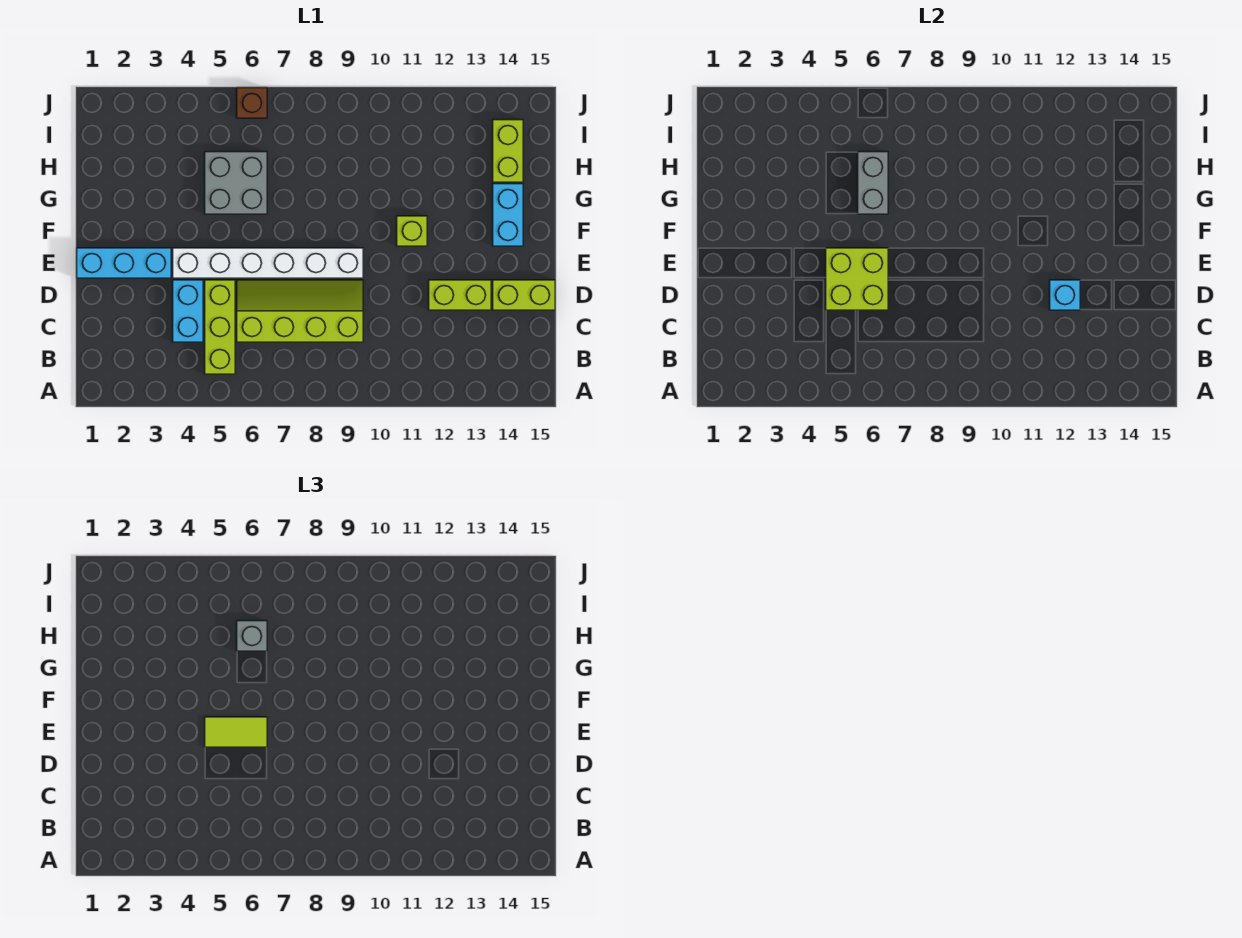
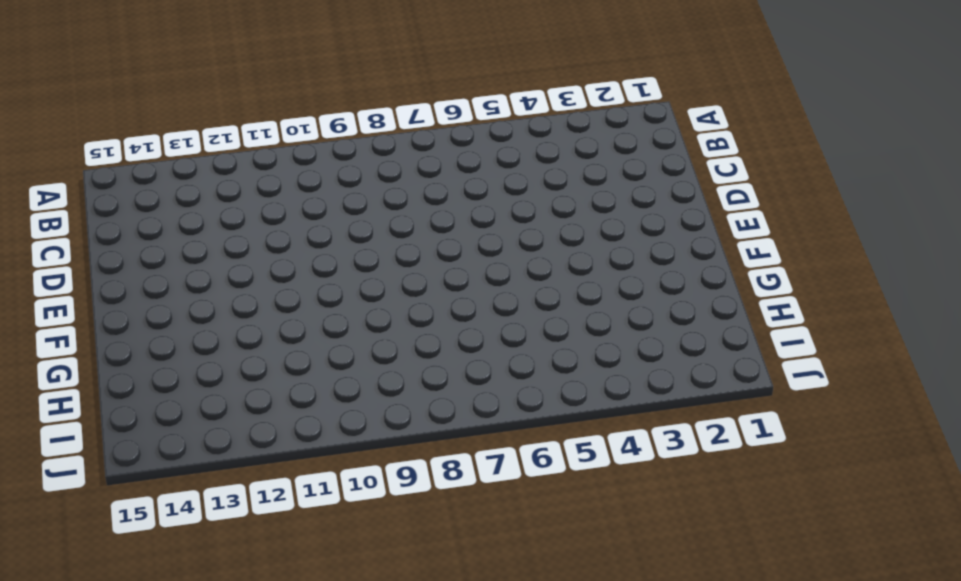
none -> lime brick B5:D5 level 1
none -> cyan brick C4:D4 level 1
none -> lime slope C6:D9 level 1 top C

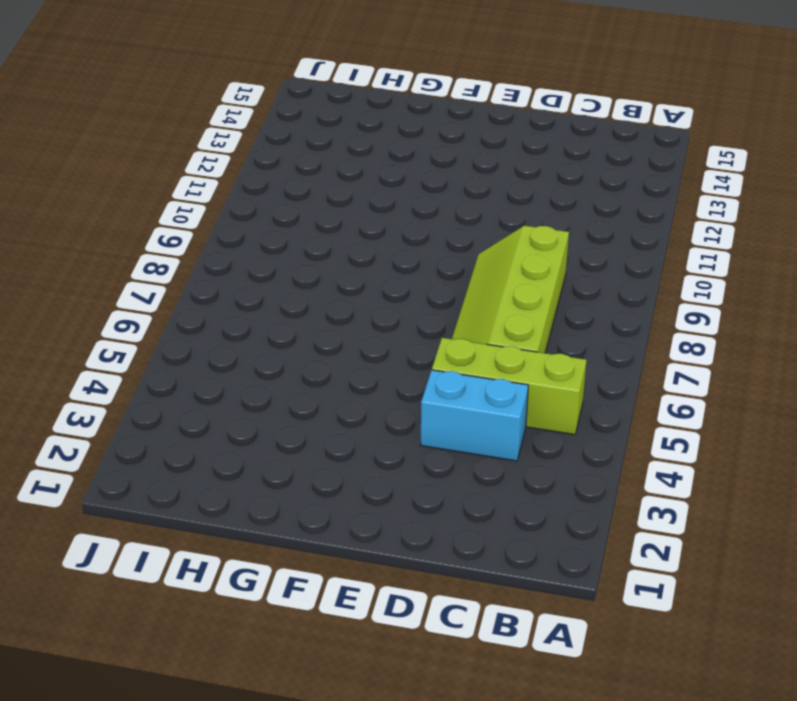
none -> lime brick D12:D13 level 1
none -> lime brick D14:D15 level 1
none -> cyan brick E1:E3 level 1

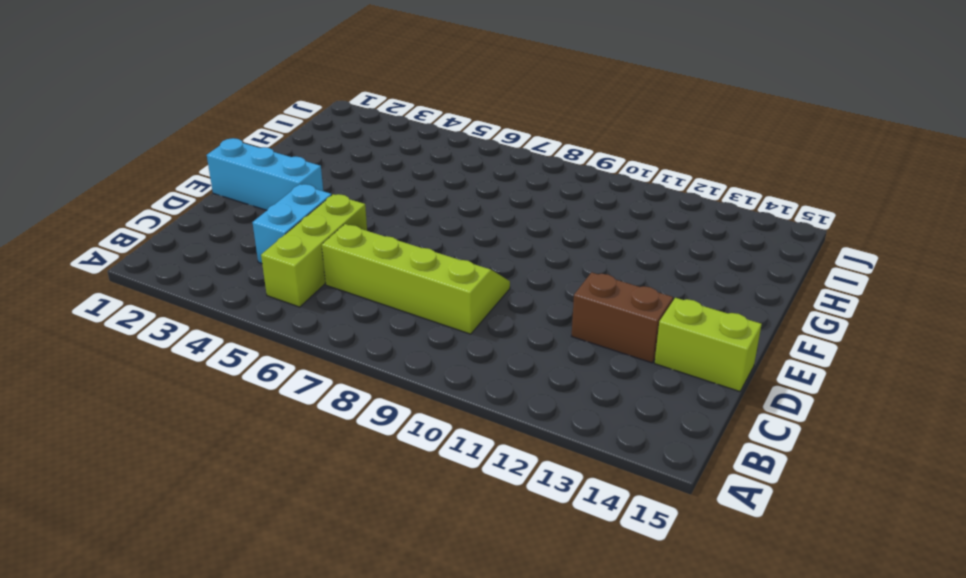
brown brick D12:D13 level 1 -> lime brick D12:D13 level 1
none -> white brick E4:E9 level 1
none -> lime brick F11 level 1
none -> cyan brick F14:G14 level 1

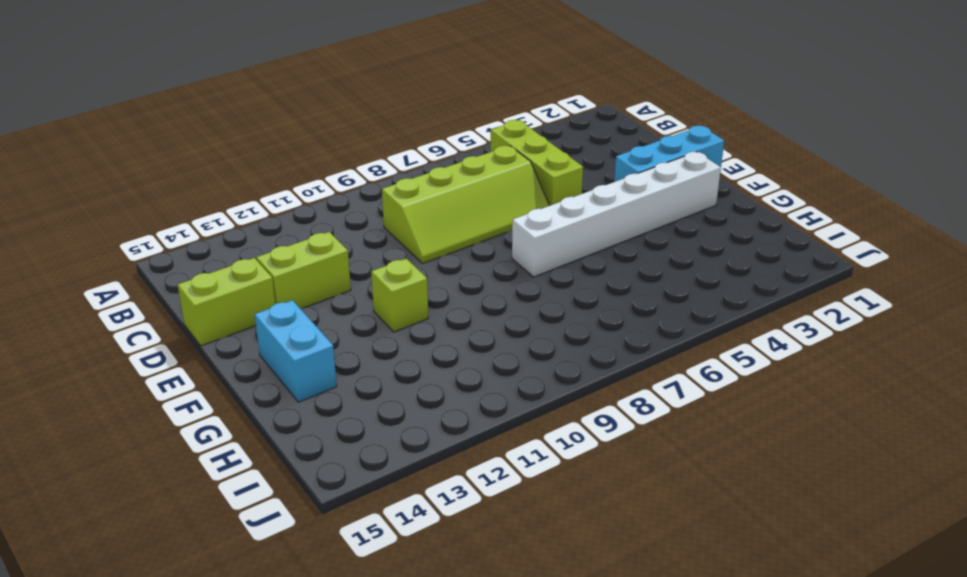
white brick F2:F7 level 1 -> white brick E4:E9 level 1
none -> cyan brick C4:D4 level 1
none -> grey brick G5:H6 level 1
none -> lime brick H14:I14 level 1

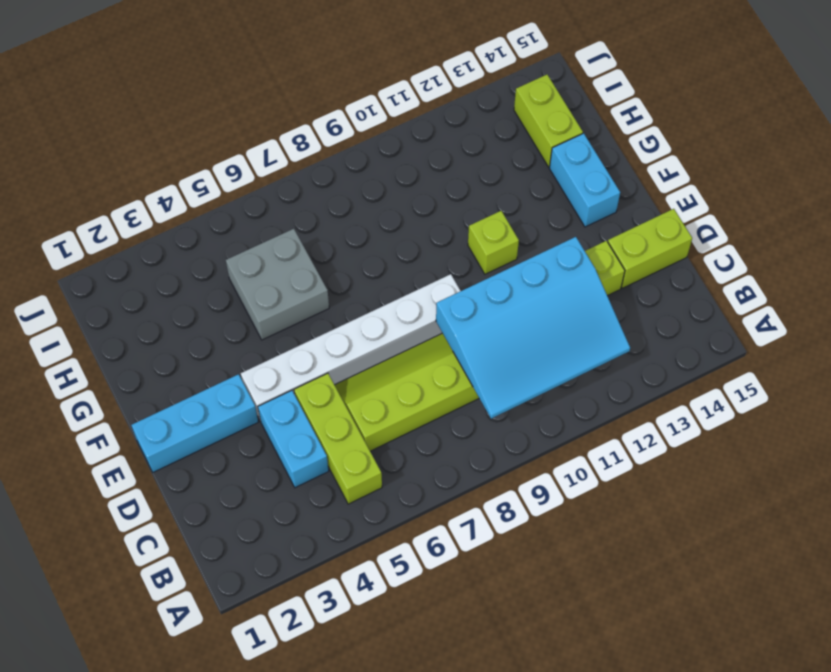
cyan slope B9:D12 level 2 top D -> cyan brick D12 level 2
none -> brown brick J6 level 1
none -> lime brick D5:E6 level 2
none -> grey brick G6:H6 level 2

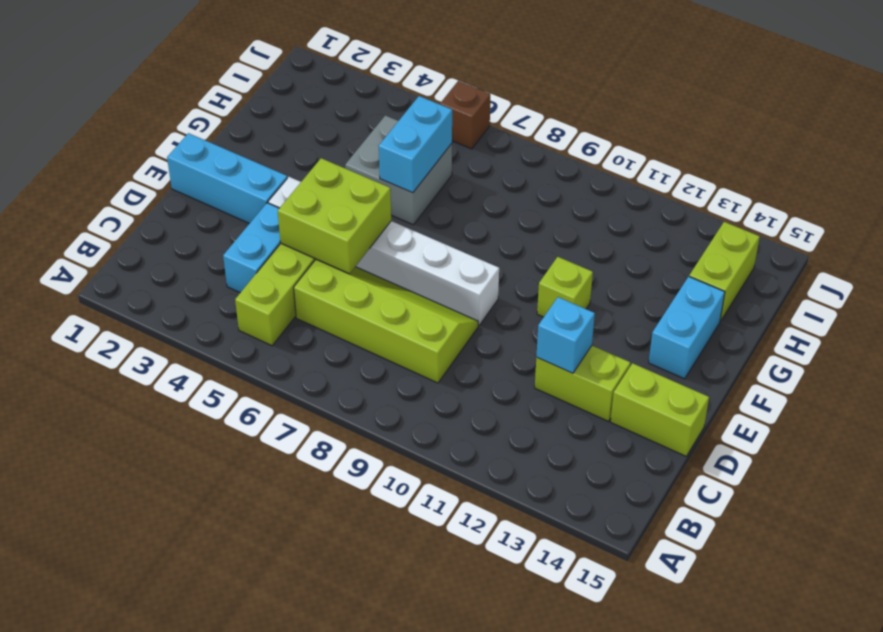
cyan brick G6:H6 level 2 -> grey brick G6:H6 level 2
none -> lime tile E5:E6 level 3
none -> grey brick H6 level 3

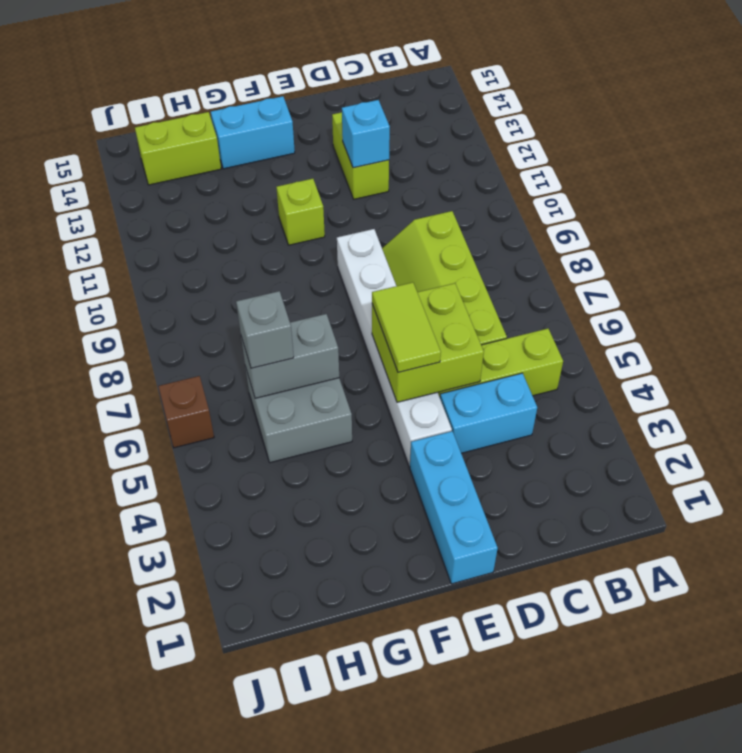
none -> lime brick D14:D15 level 1

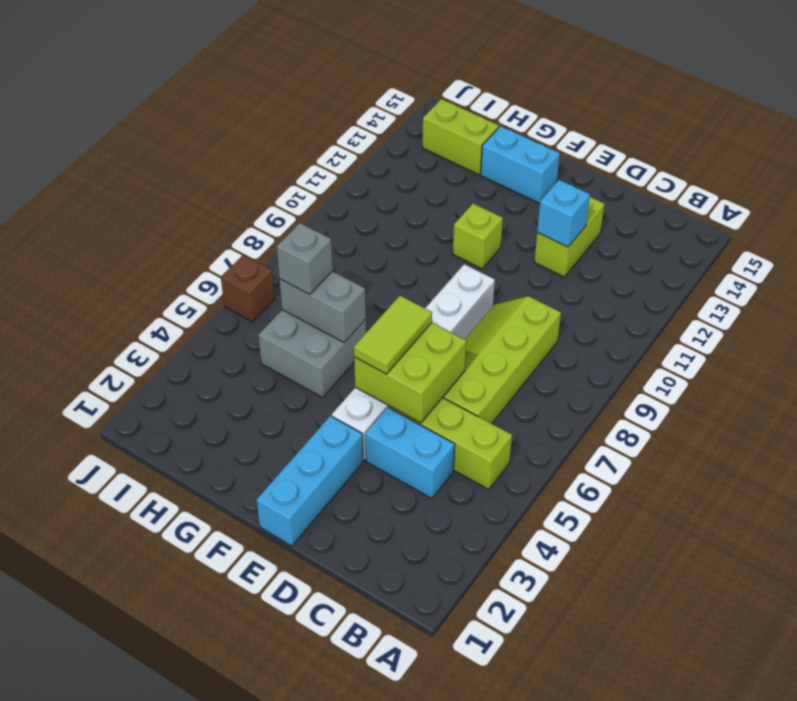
none -> lime brick D14:D15 level 1

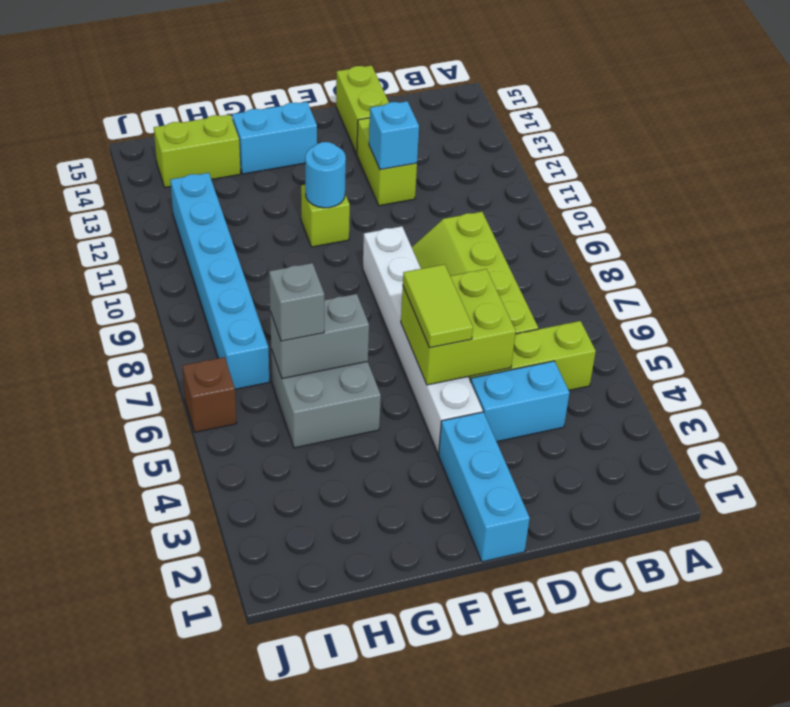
cyan round brick F11 level 2 -> none
cyan brick I7:I12 level 1 -> none

